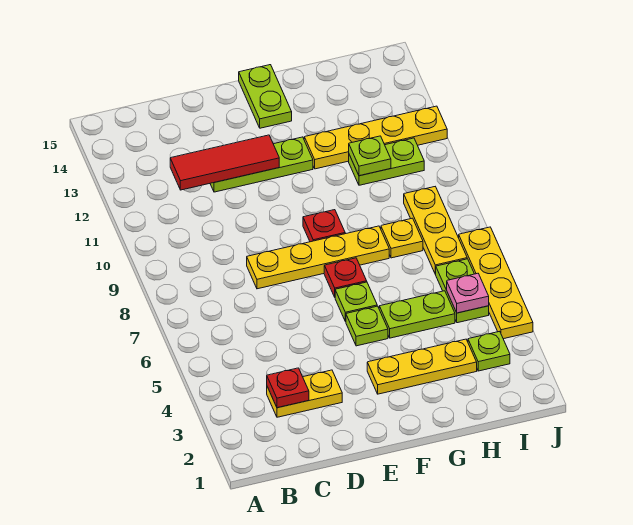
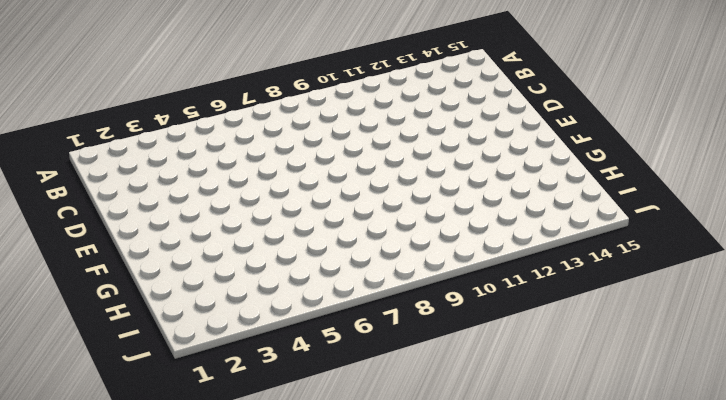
none -> yellow plate C3:D3 level 1
none -> yellow plate D8:G8 level 1
none -> lime plate D12:F12 level 1

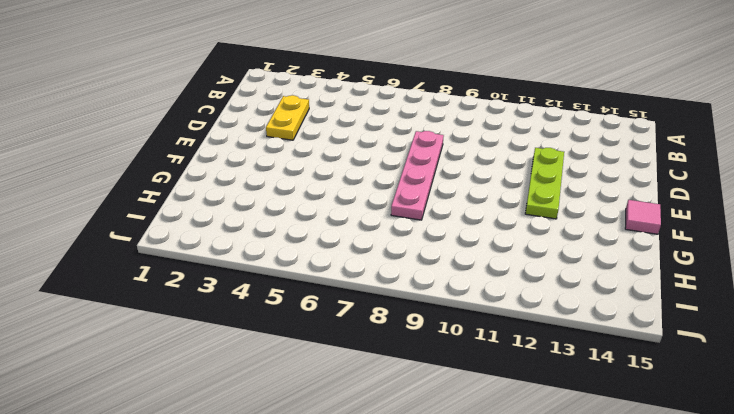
pink plate D8:G8 level 1 -> yellow plate D8:G8 level 1
pink tile F15 level 1 -> lime plate F14:F15 level 1
none -> yellow plate F3:H3 level 1
none -> lime plate F5 level 1
none -> lime plate F6 level 1

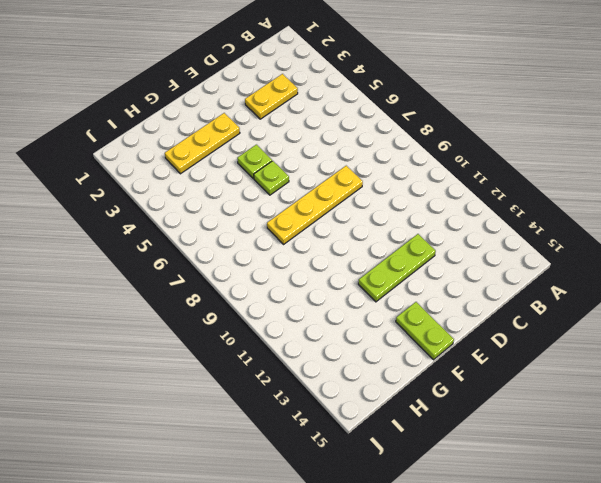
none -> red plate F7 level 1
none -> red plate F9 level 1
none -> lime plate G5:H5 level 1

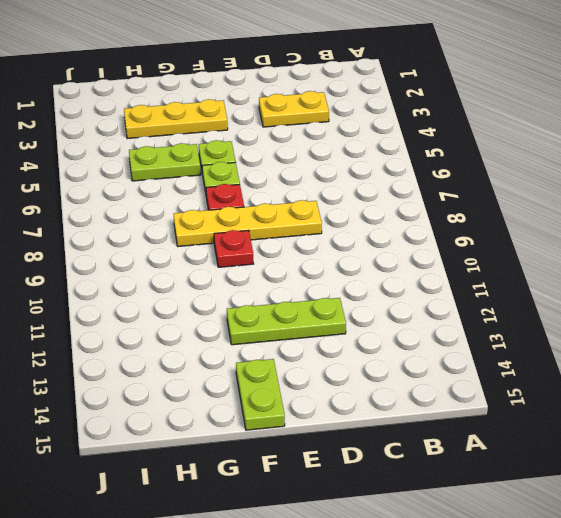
none -> yellow plate G12:J12 level 1
none -> yellow plate H8 level 1
none -> lime plate H11:I11 level 1

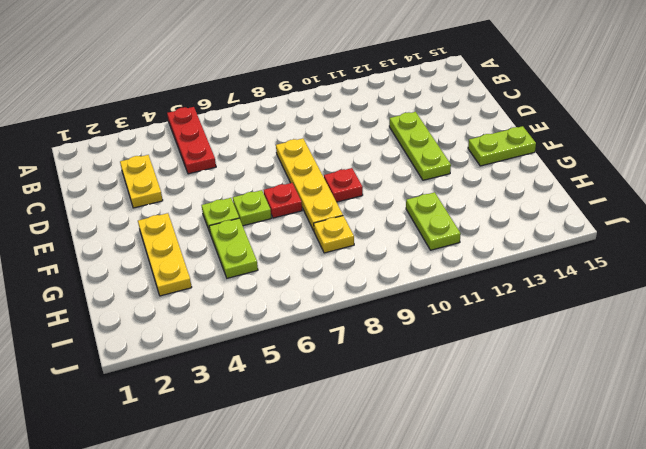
red plate A5:C5 level 1 -> none
none -> yellow plate G12:J12 level 1
none -> lime plate I3 level 1
none -> lime plate I5:I6 level 1

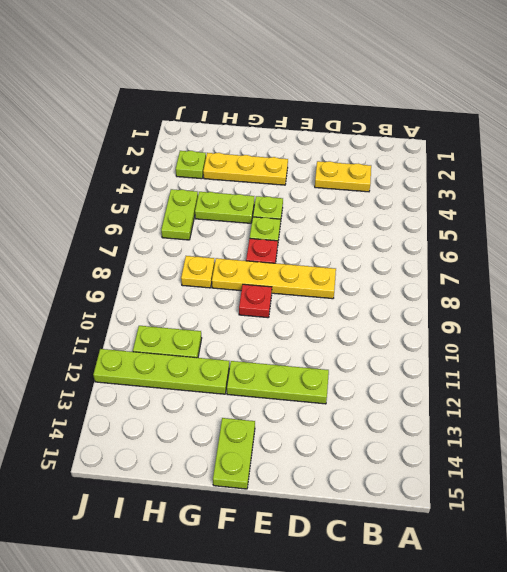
lime plate G12:J12 level 1 -> yellow plate G12:J12 level 1
none -> yellow plate I7:I9 level 1
none -> yellow plate J4:J7 level 1
none -> red plate C3 level 2

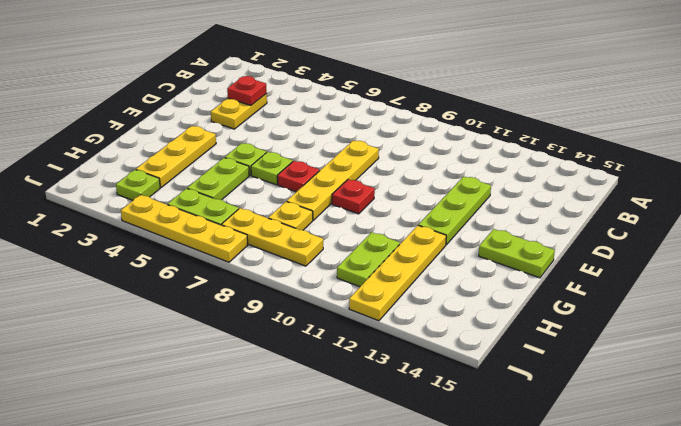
none -> red tile C12:E12 level 2
none -> lime plate H11 level 2
none -> pink plate I5 level 2

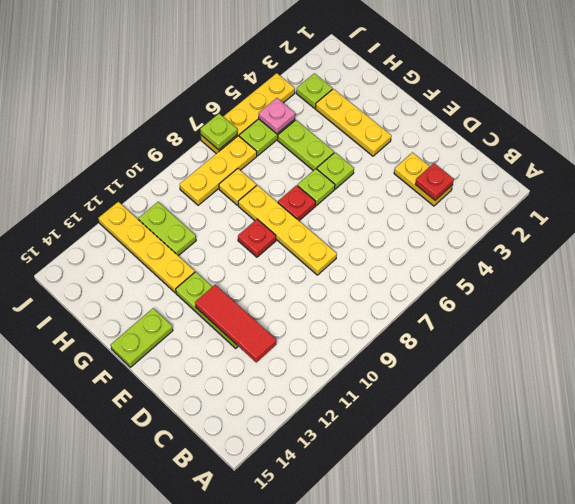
lime plate J7 level 2 -> lime plate H11 level 2

